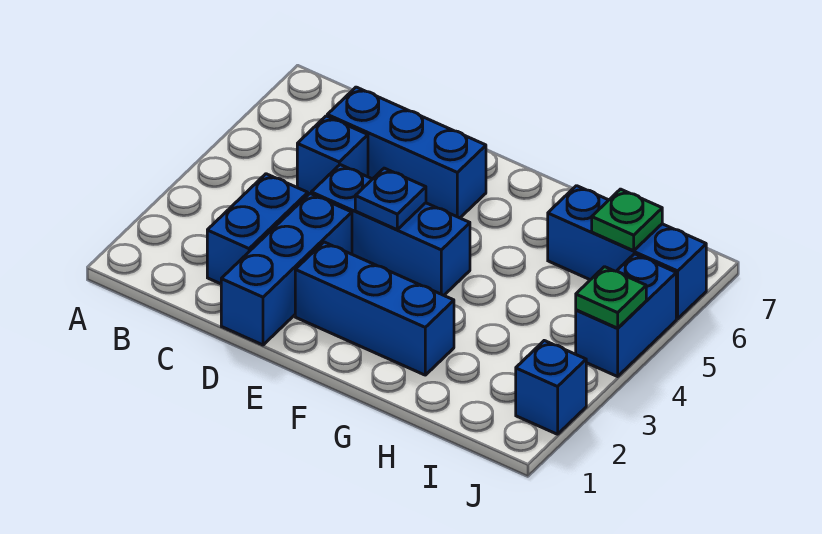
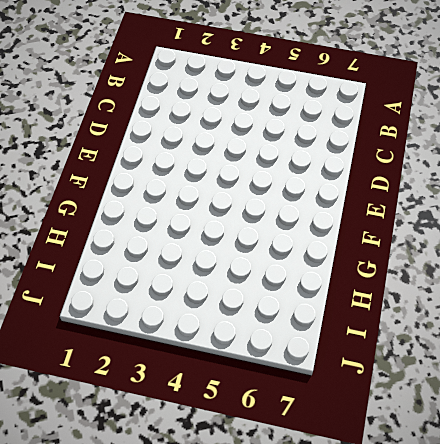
none -> blue brick C2:C3 level 1
none -> blue brick C5 level 1
none -> blue brick C6:E6 level 1

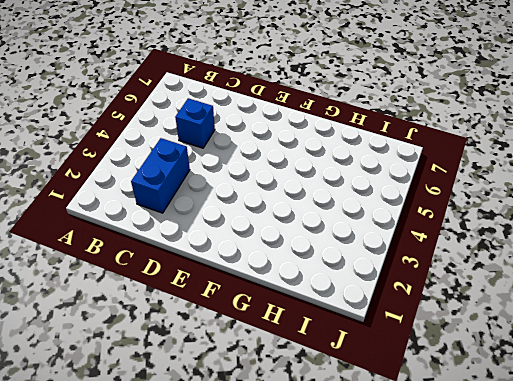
none -> blue brick C6:E6 level 1
none -> blue brick D1:D3 level 1
none -> blue brick D4:F4 level 1

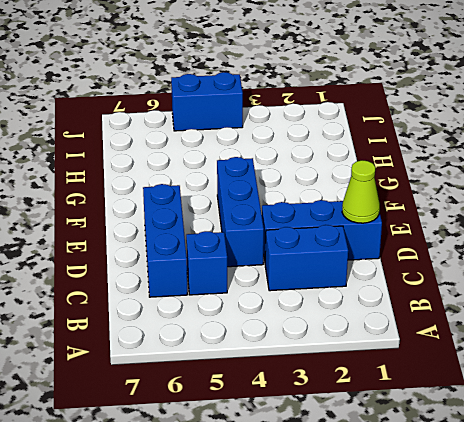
lime cone D1 level 2 -> none
none -> blue brick E2:G2 level 1
none -> blue brick H6:J6 level 1
none -> blue brick J2 level 1

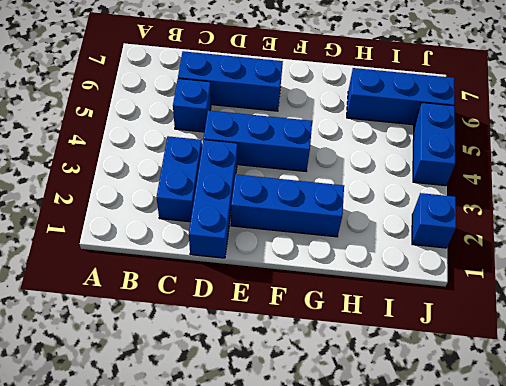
none -> blue plate E4 level 2
none -> green plate I6 level 2
none -> green plate J4 level 2

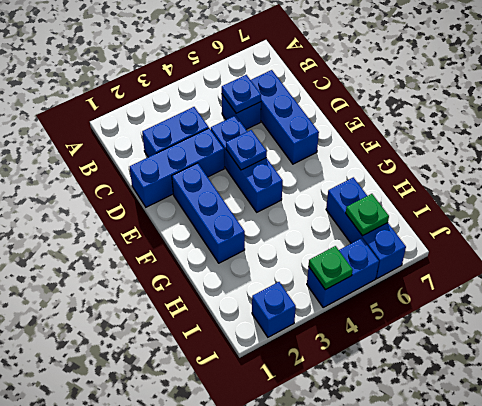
blue plate C5 level 2 -> none

